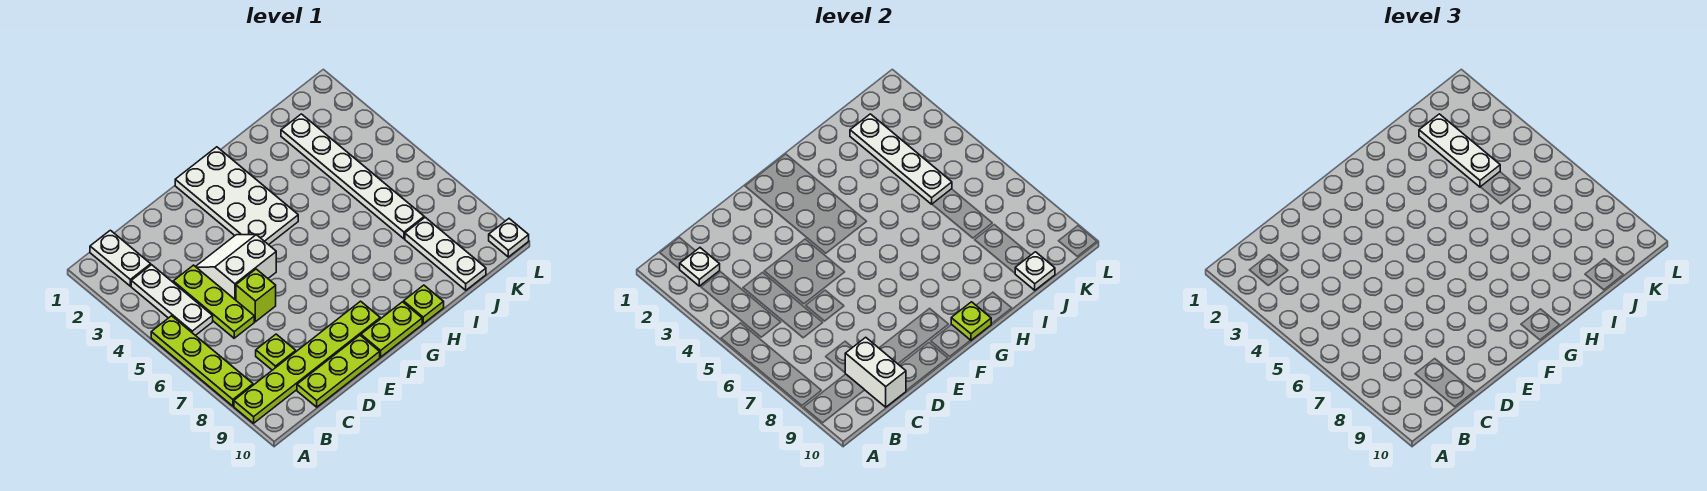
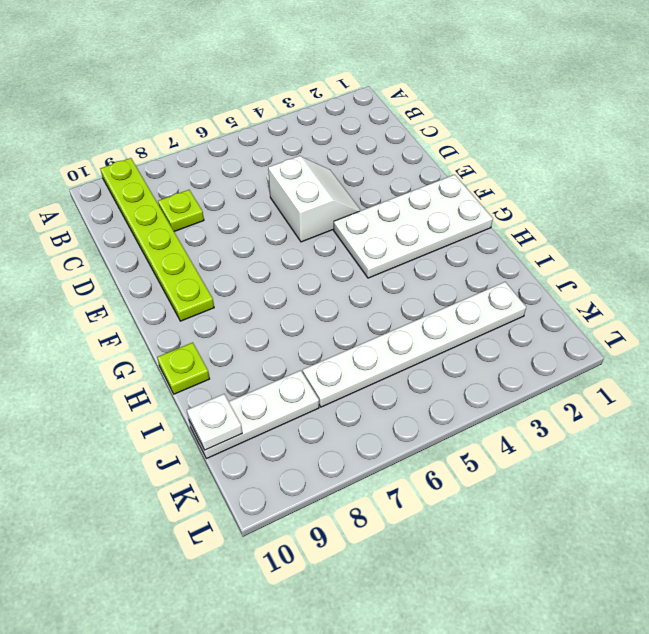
none -> lime plate A5:A8 level 1
none -> white plate B1:B2 level 1
none -> white plate B3:B5 level 1

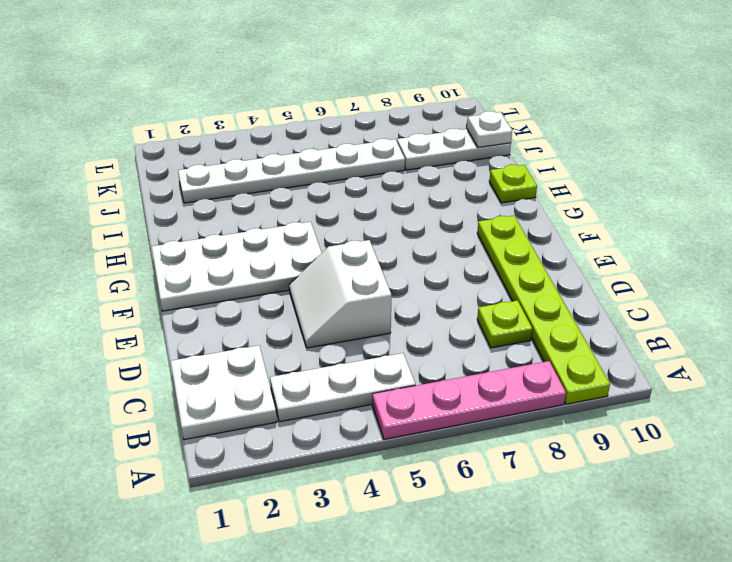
pink plate A5:A8 level 1 -> lime plate A5:A8 level 1
white plate B1:C2 level 1 -> white plate B1:B2 level 1
none -> lime plate C4:C6 level 1
none -> lime plate C10:E10 level 1
none -> lime brick D6 level 1

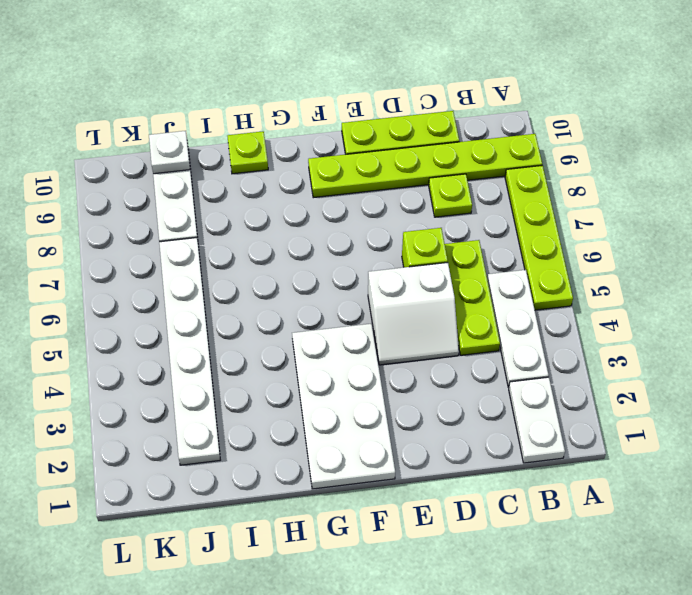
none -> lime plate F10:G10 level 1
none -> white plate L10 level 1
none -> white plate B2 level 2

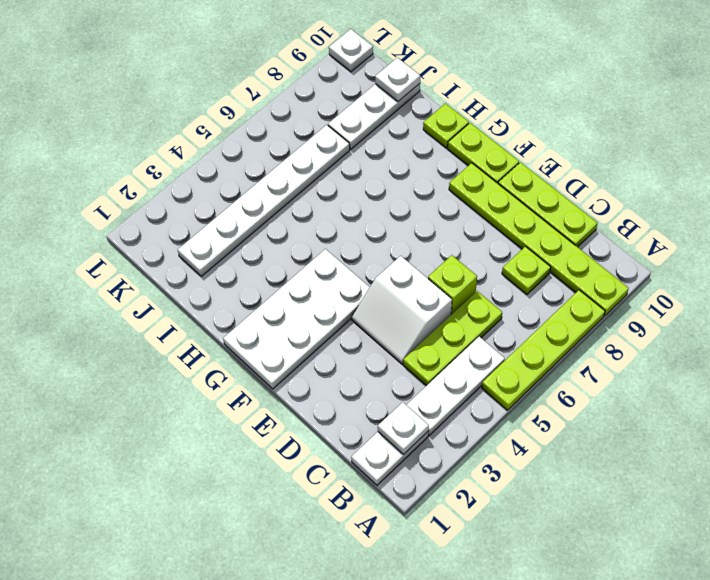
none -> white brick C9:C10 level 2
none -> lime plate G10 level 2
none -> white plate J2:J5 level 2

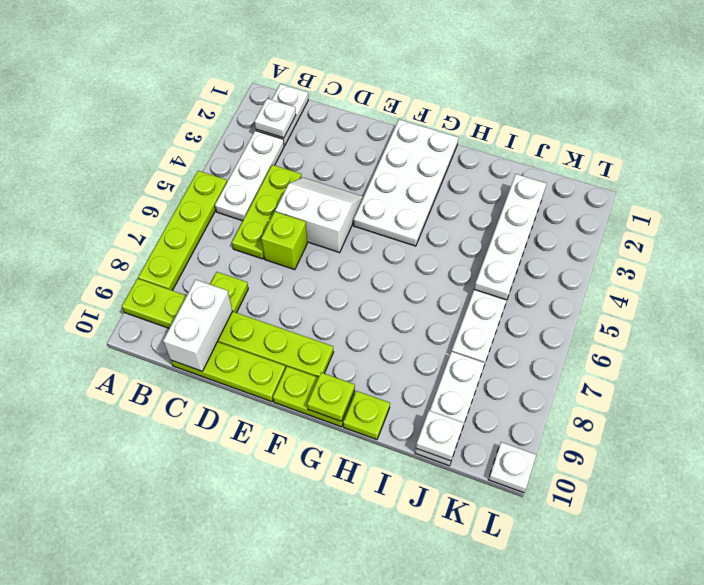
none -> white plate J2:J4 level 3

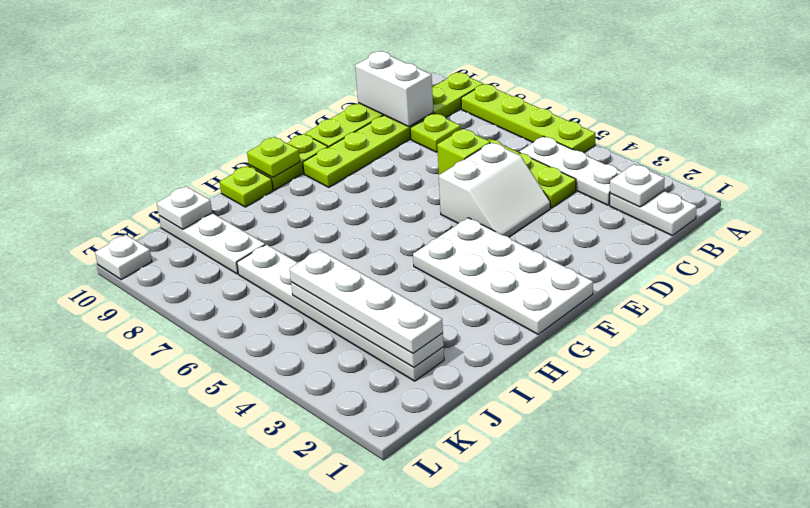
white plate J2:J5 level 3 -> white plate J2:J4 level 3

